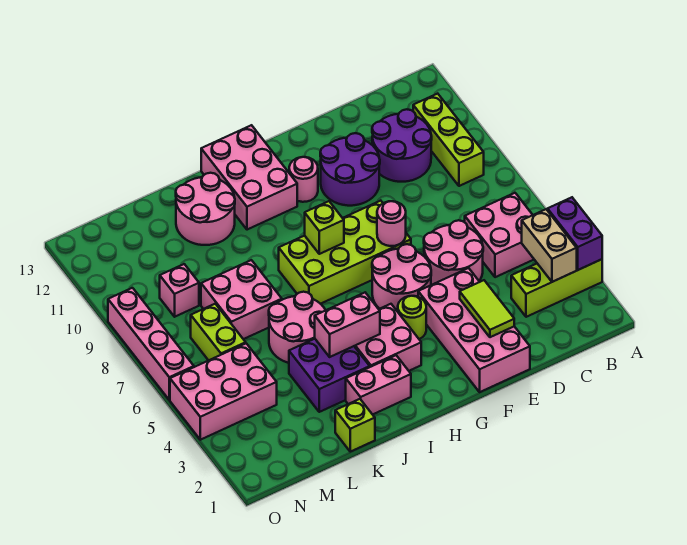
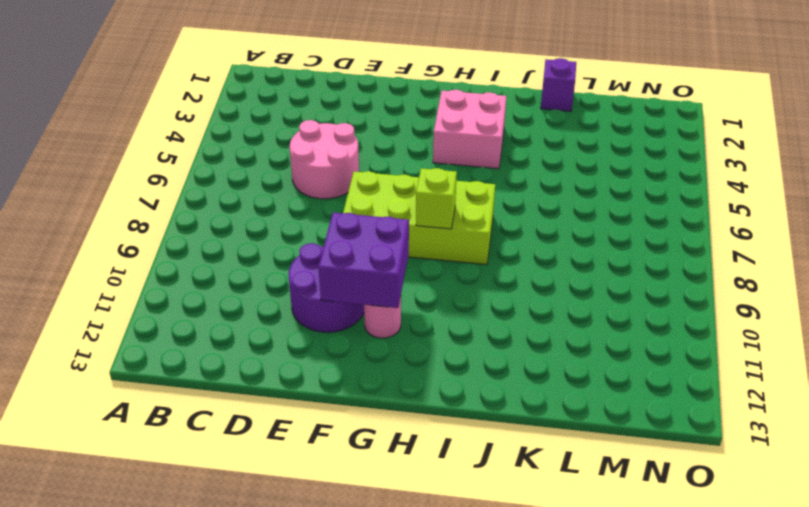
purple brick F10:G11 level 2 -> purple brick J3:K4 level 1
purple brick K1 level 1 -> lime brick K1 level 1
none -> lime brick A3:C3 level 1
none -> pink brick B5:C6 level 1
none -> lime brick B9:B11 level 1

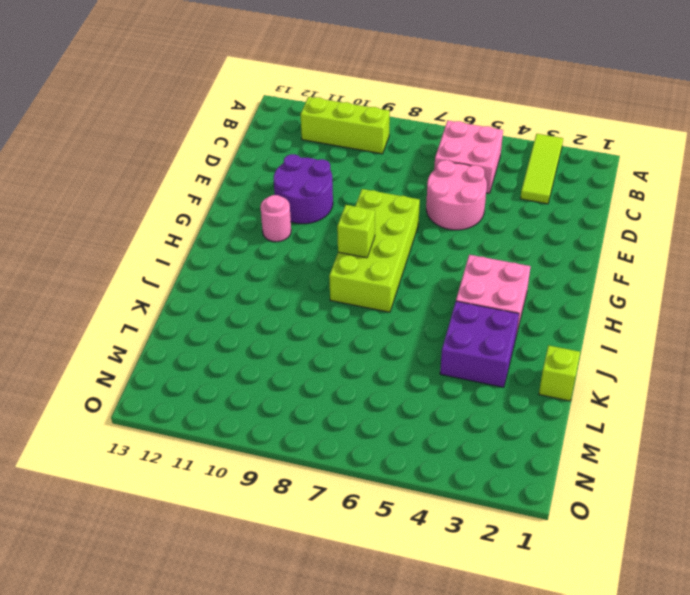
lime tile A3:C3 level 1 -> lime brick A3:C3 level 1
none -> purple round brick C10:D11 level 1
none -> pink brick E1:F4 level 1
none -> pink round brick F5:G6 level 1

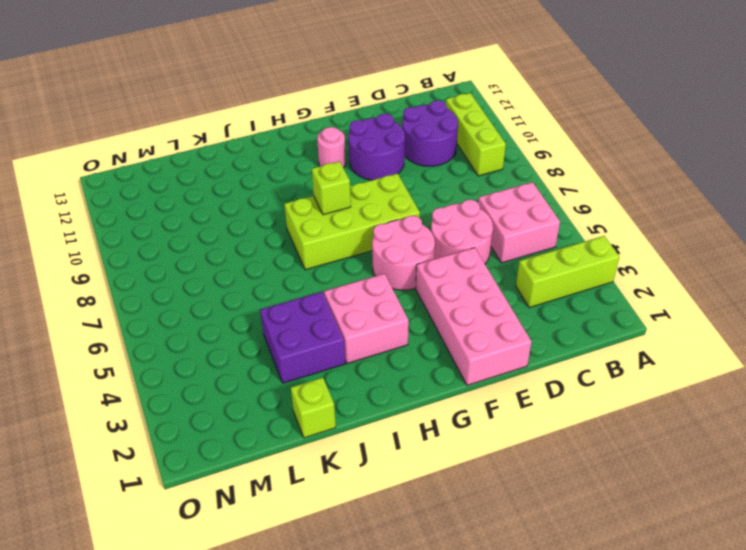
none -> lime round brick G4 level 1
none -> pink brick H11:I13 level 1
none -> pink brick I2:J2 level 1

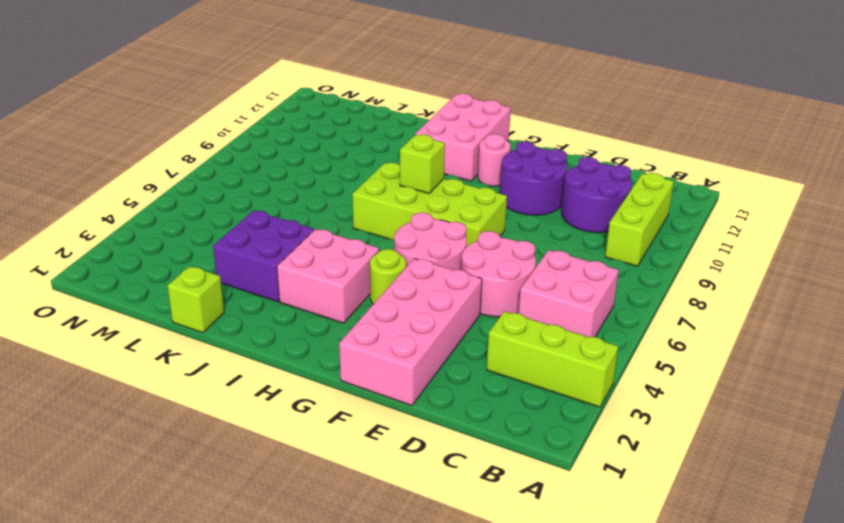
none -> pink brick I2:J2 level 1
none -> pink round brick J5:K6 level 1
none -> pink round brick J11:K12 level 1

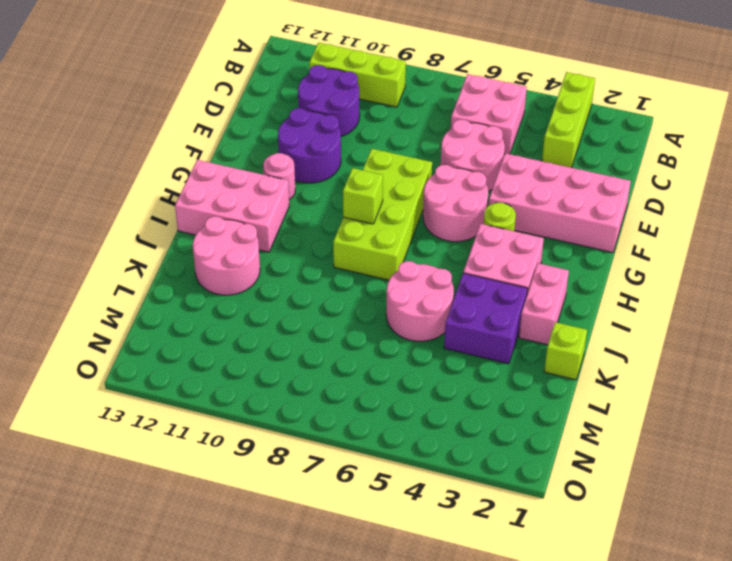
none -> pink brick K7:L8 level 1
none -> pink brick M4:O5 level 1
none -> lime brick M6:M7 level 1

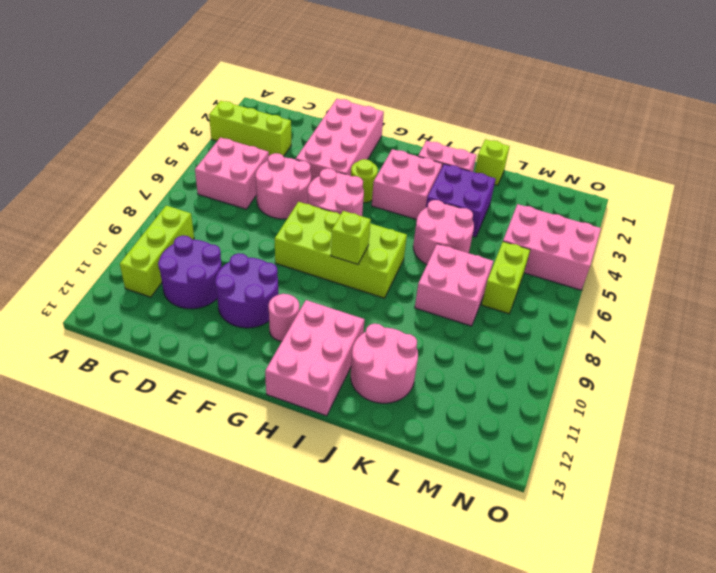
none -> pink brick M9 level 1
none -> pink brick O6:O9 level 1
none -> purple brick A3:A4 level 2

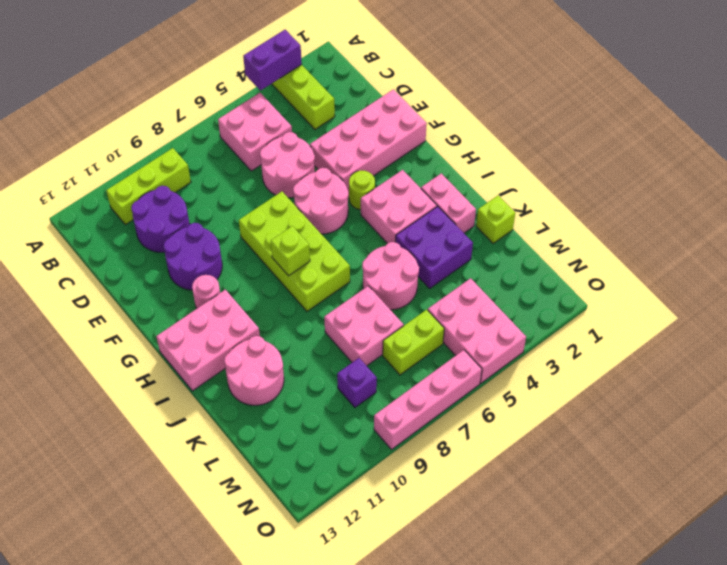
purple brick M9 level 1 -> pink brick M9 level 1
none -> tan brick B3:B4 level 2
none -> lime tile E2:E3 level 2
none -> pink round brick F7 level 2

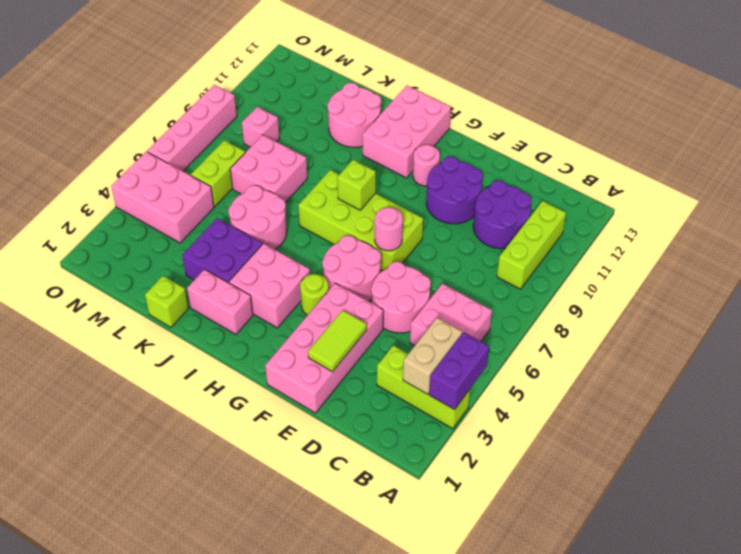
none -> pink brick I4:J4 level 2

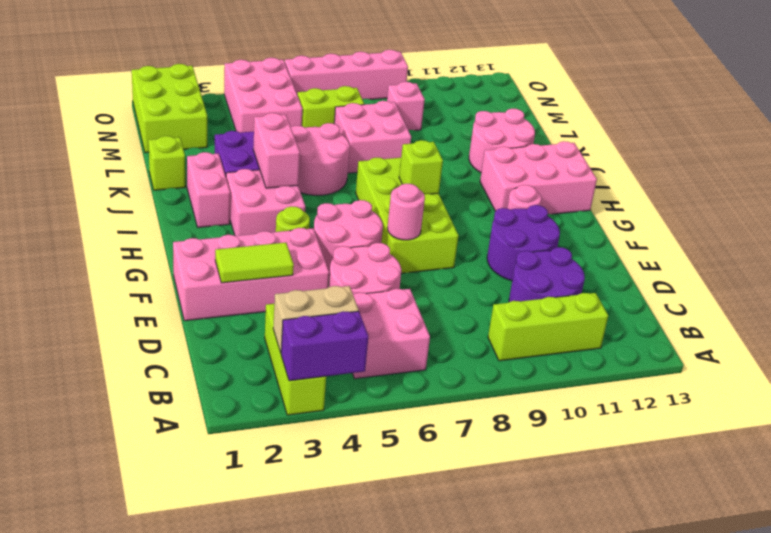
lime brick M1:O2 level 1 -> none

